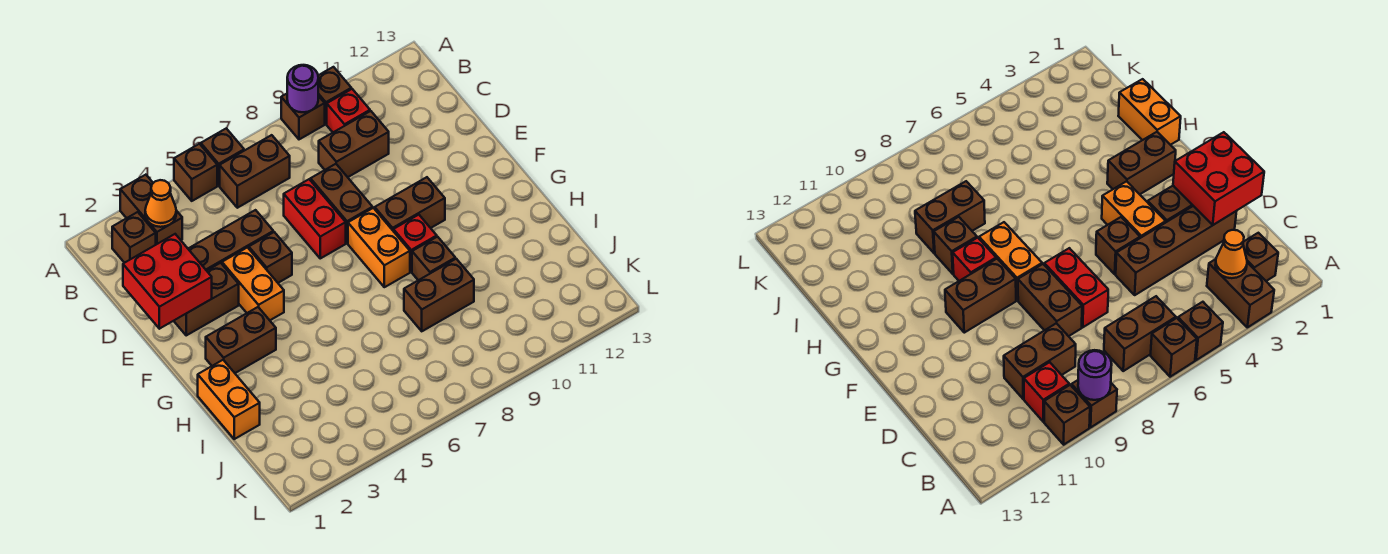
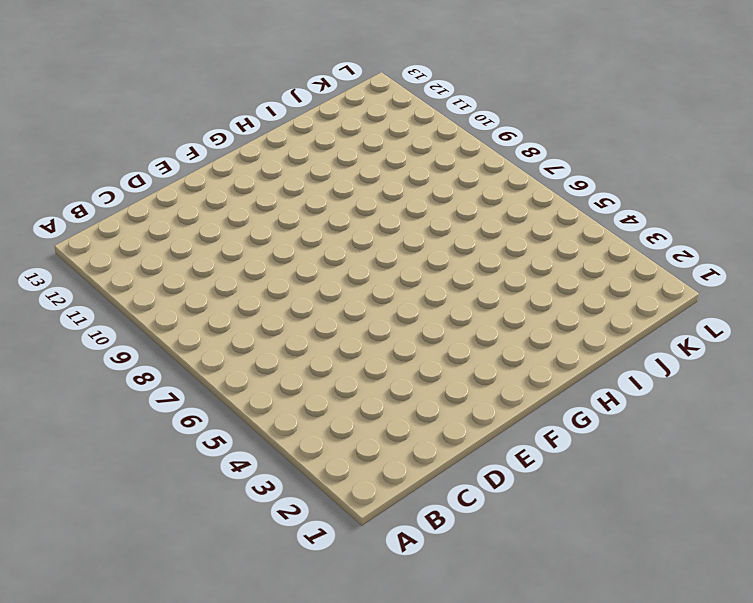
none -> brown brick A3:B3 level 1
none -> brown brick A5 level 1
none -> brown brick A6 level 1

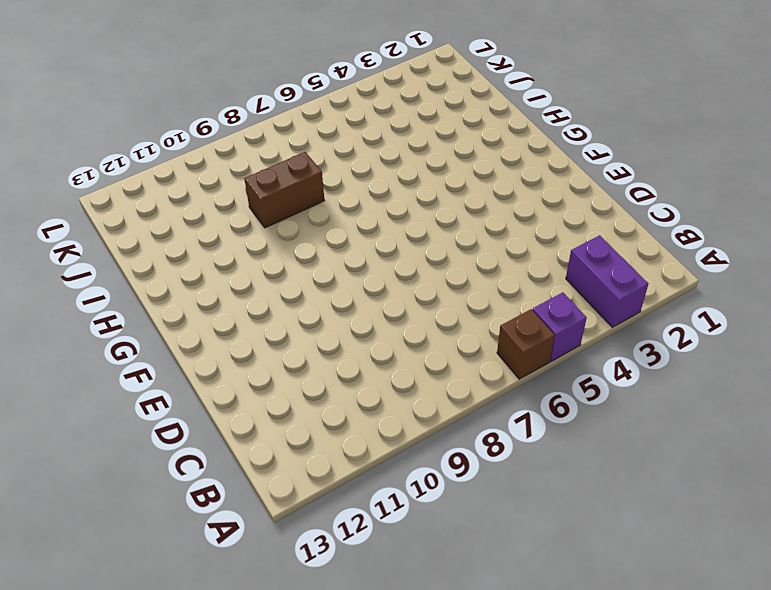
purple brick A3:B3 level 1 -> brown brick A3:B3 level 1
purple brick A5 level 1 -> brown brick A5 level 1
none -> brown brick A9 level 1
none -> brown brick A10 level 1
none -> brown brick B2 level 1

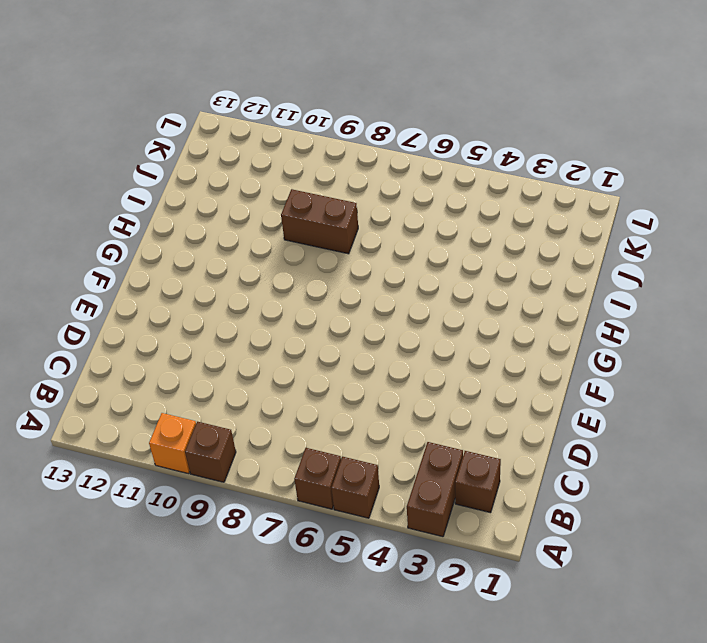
orange brick A10 level 1 -> brown brick A10 level 1
none -> brown brick B6:B7 level 1
none -> red brick B10 level 1
none -> brown brick C9:C10 level 1

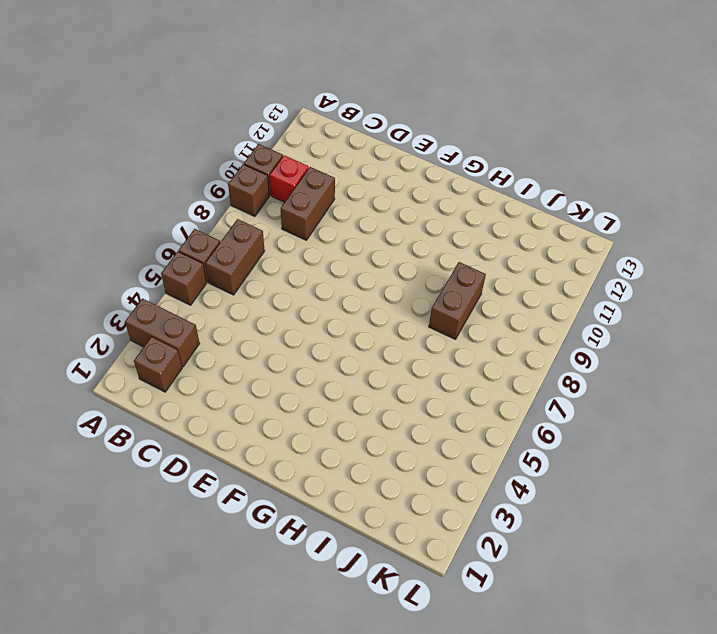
none -> brown brick D2:D5 level 1
none -> red brick D7:E7 level 1
none -> brown brick D8:E8 level 1

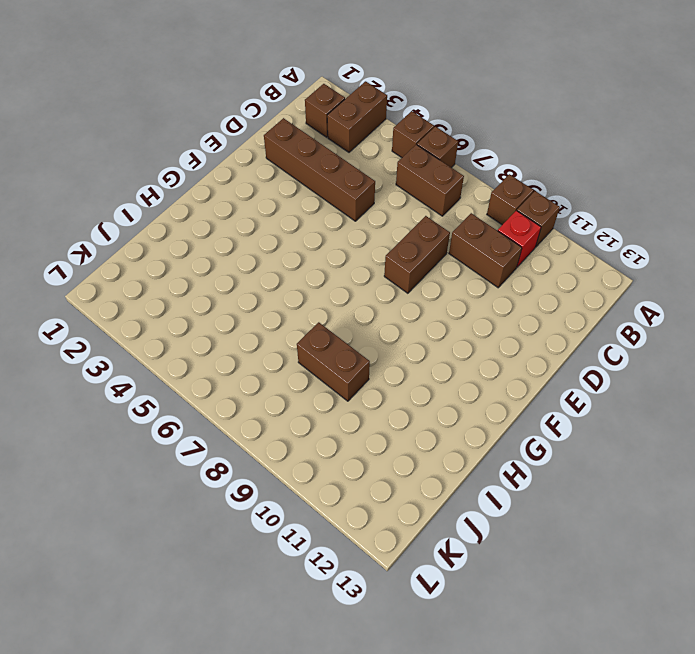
none -> red brick D7:E7 level 1
none -> brown brick E2:E3 level 1
none -> orange brick E4:F4 level 1

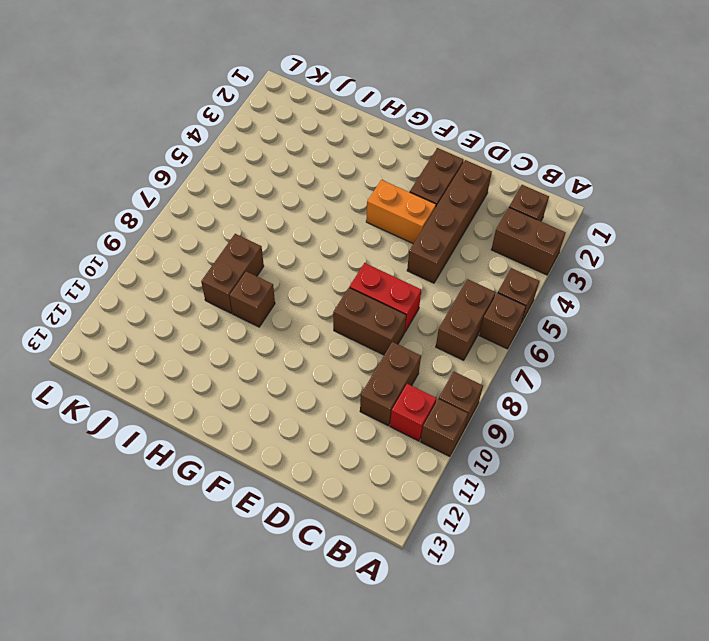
none -> brown brick E5 level 1
none -> orange brick F8:G8 level 1
none -> brown brick F9:F10 level 1

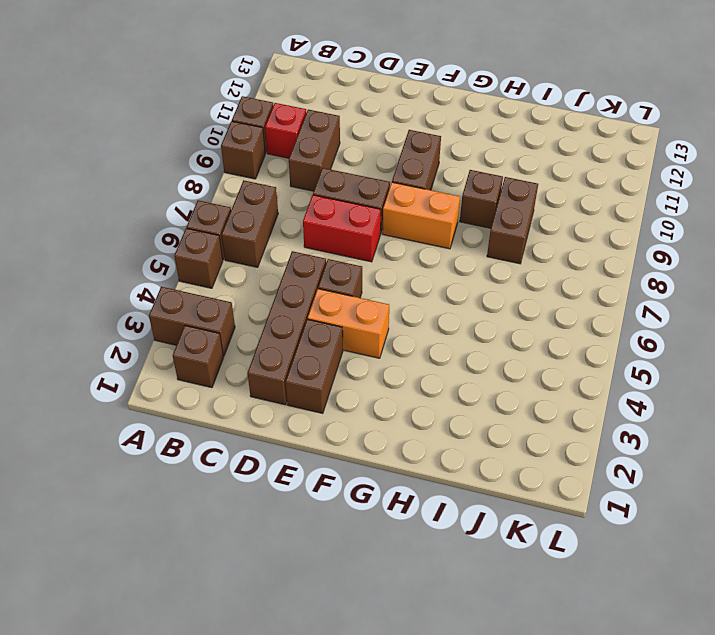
none -> brown brick G2:G3 level 1
none -> red brick G9 level 1
none -> orange brick H1:I1 level 1

